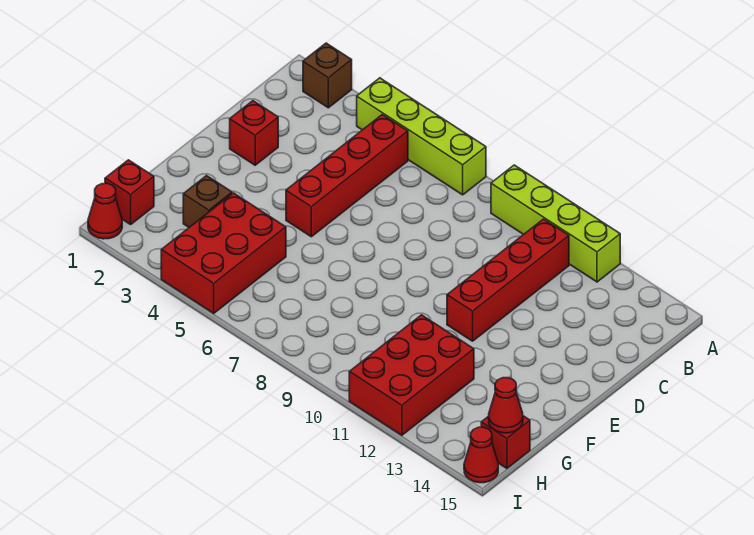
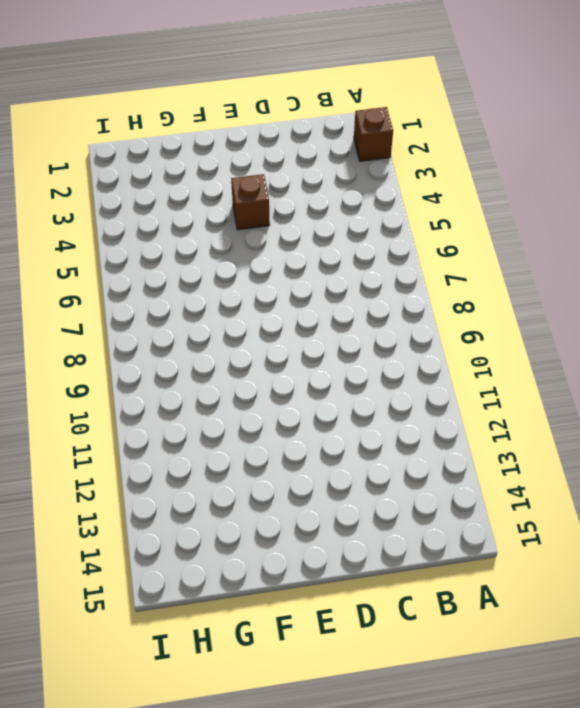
brown brick E4 level 1 -> brown brick G3 level 1
none -> lime brick A4:A7 level 1
none -> lime brick A9:A12 level 1
none -> red brick B5:E5 level 1

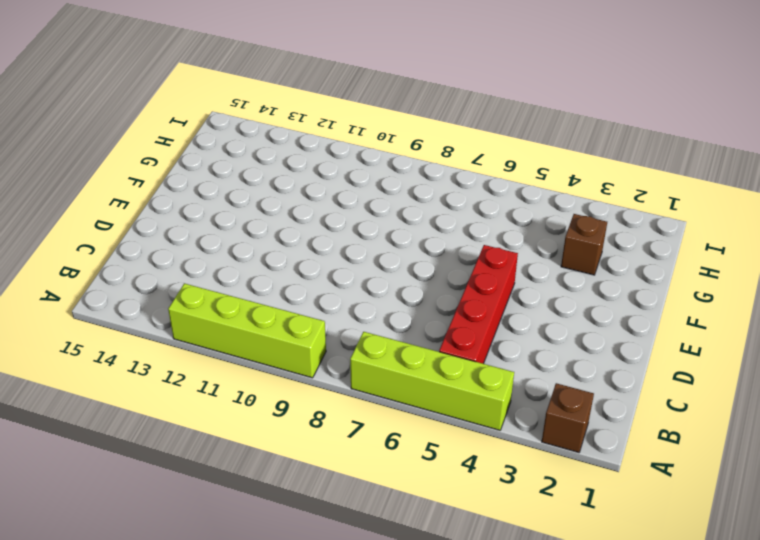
none -> red brick B11:E11 level 1
none -> red brick D2 level 1
none -> red brick G4:I5 level 1

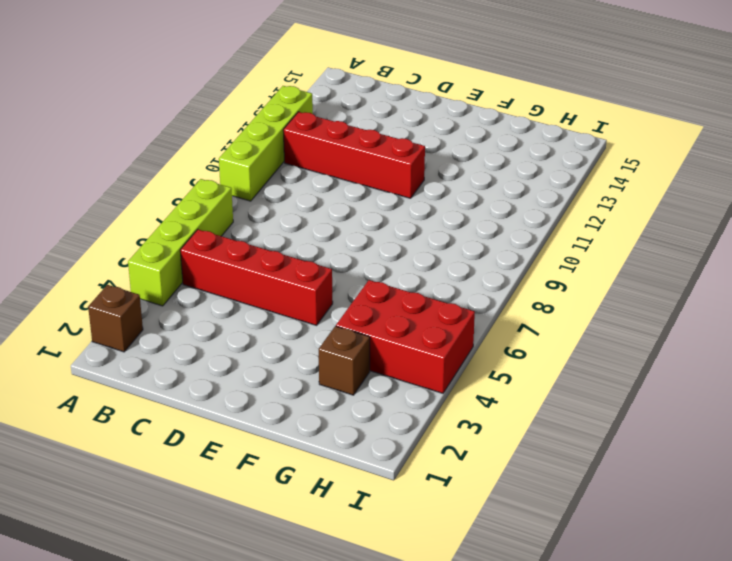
none -> red brick D2 level 1
none -> red brick G11:I12 level 1
none -> red brick H1 level 1

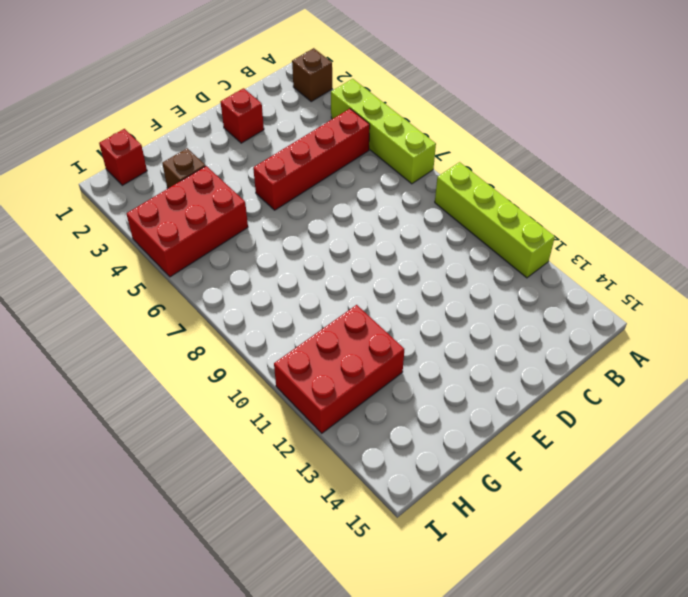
none -> red brick B11:E11 level 1
none -> red brick H15 level 1
none -> red cone I1 level 1

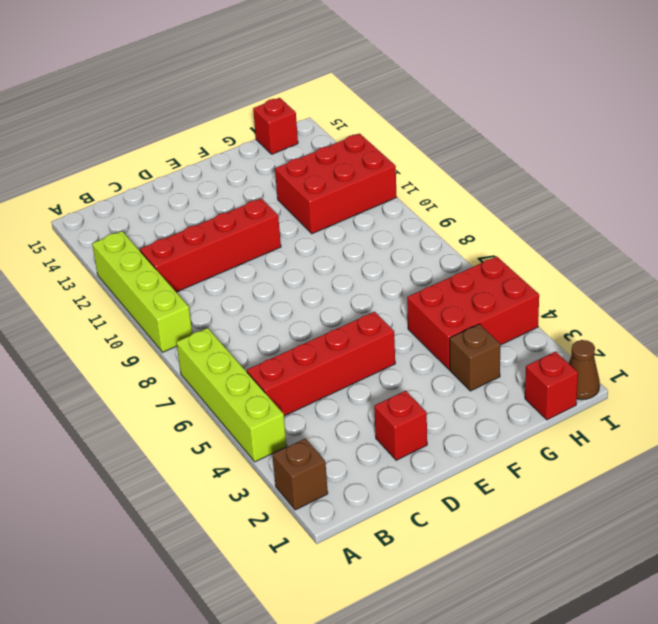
brown cone I1 level 1 -> red cone I1 level 1
none -> red cone I15 level 1
none -> red cone H15 level 2

